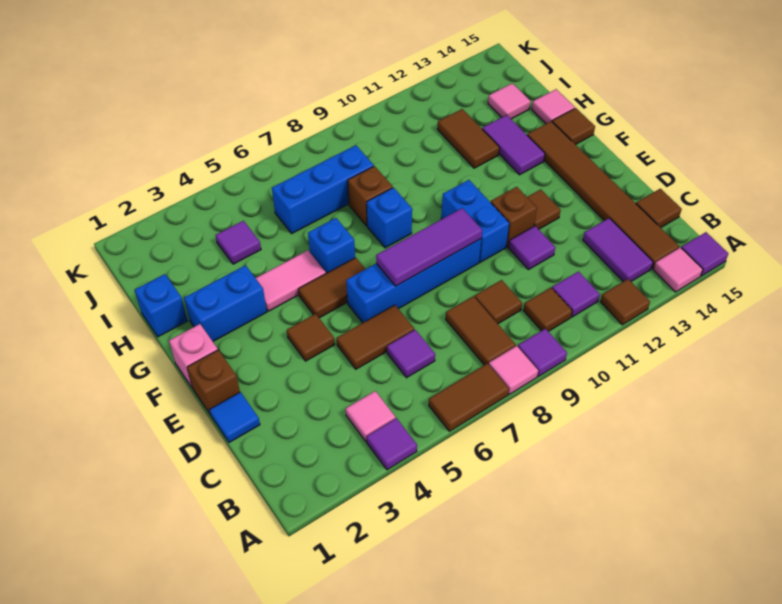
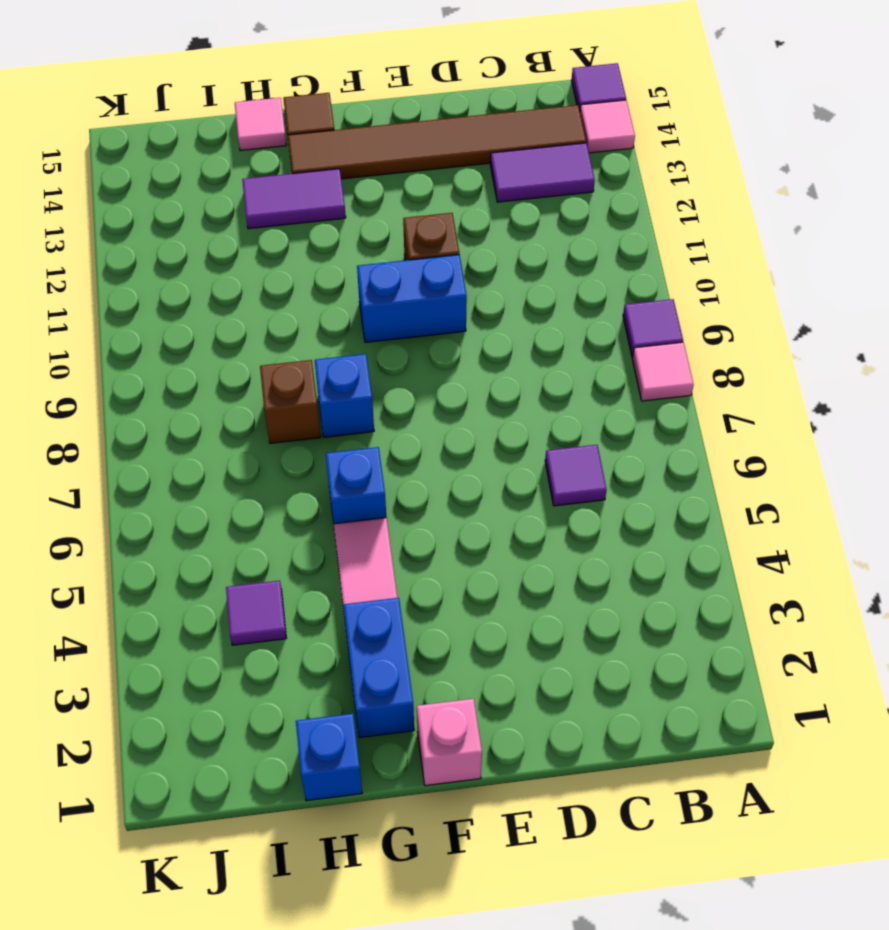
none -> purple tile A4 level 1
none -> brown tile A6:A7 level 1
none -> brown tile A12 level 1
none -> pink tile B4 level 1

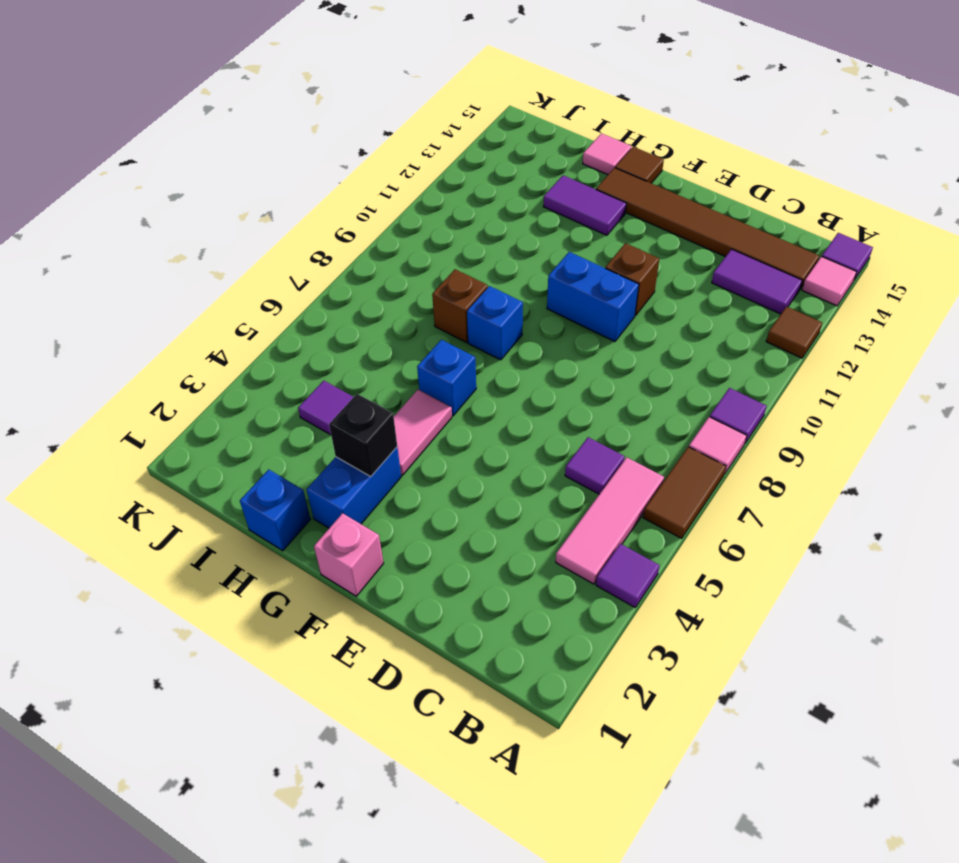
pink tile B4:B6 level 1 -> pink tile B4 level 1
black brick G3 level 2 -> none
none -> brown tile B8:C8 level 1
none -> brown tile B10 level 1
none -> purple tile B11 level 1
none -> brown tile C9 level 1

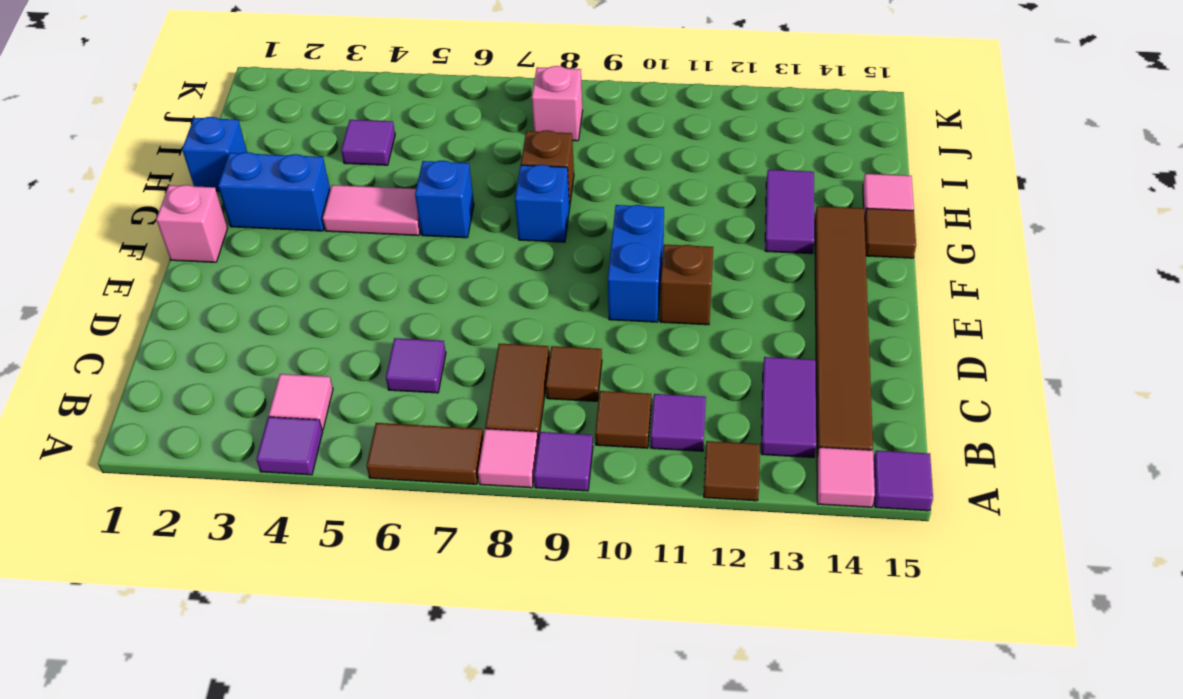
pink brick J8 level 1 -> none
none -> brown tile C15 level 1
none -> blue tile D1 level 1
none -> brown tile D5:D6 level 1
none -> purple tile D11 level 1

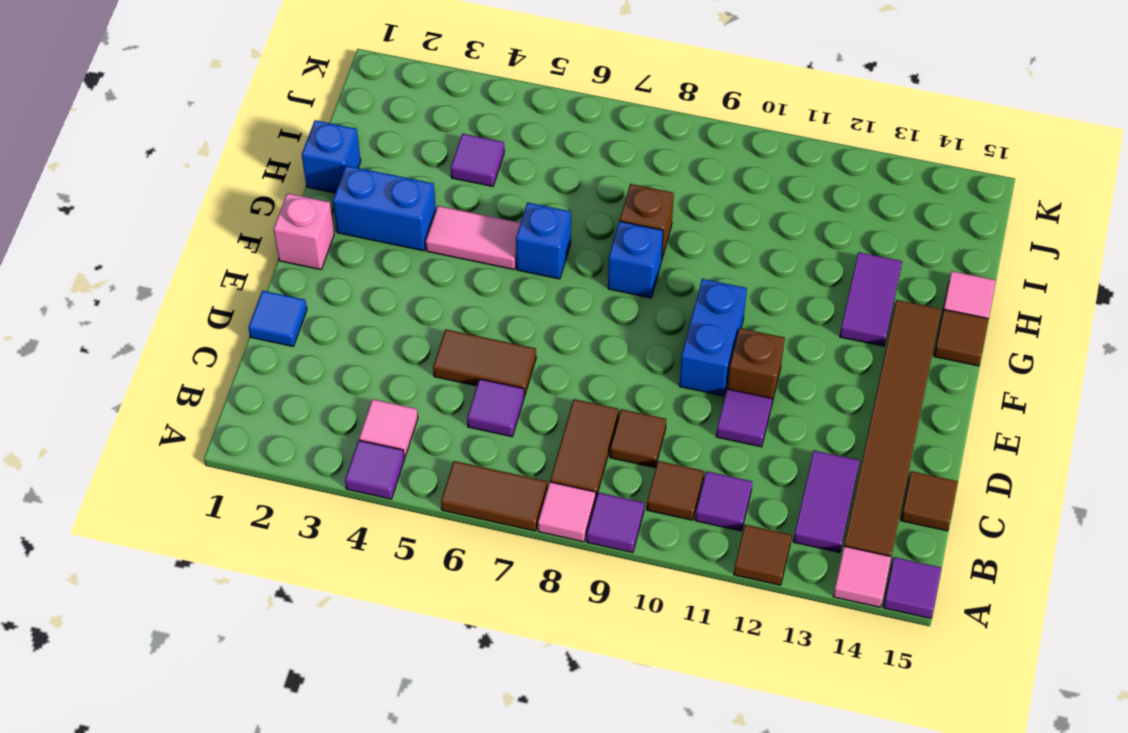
none -> brown brick E1 level 1
none -> brown tile E4 level 1
none -> blue brick E6:E9 level 1
none -> brown tile E12 level 1

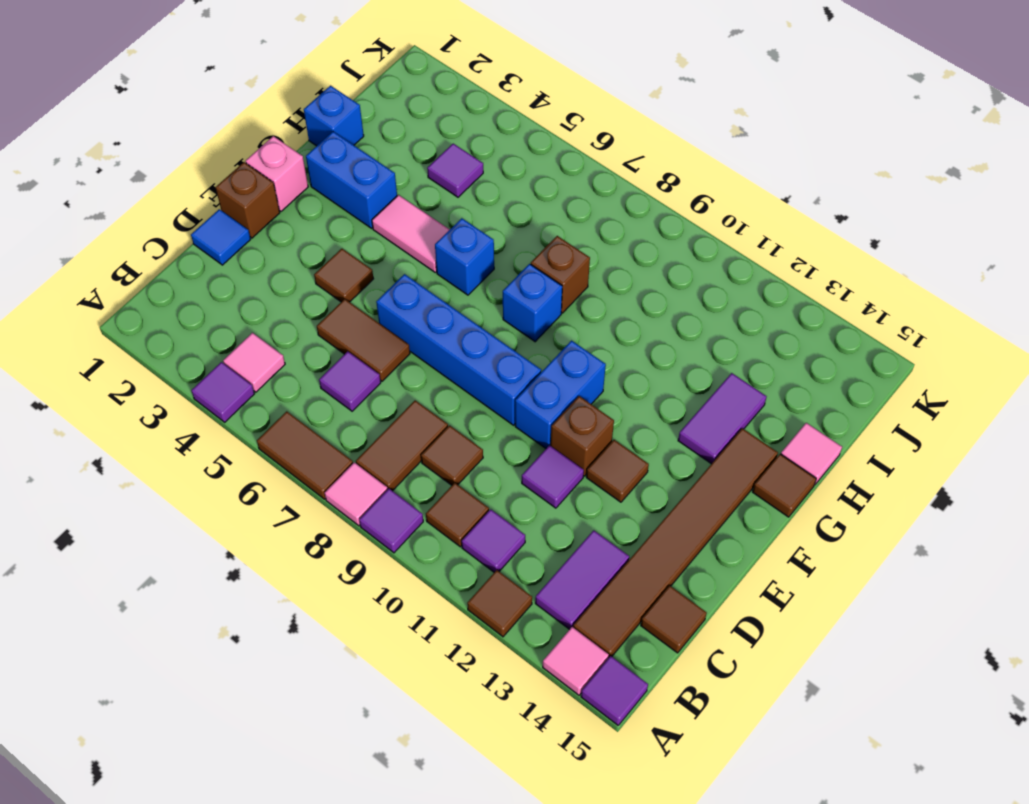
none -> brown tile F5:F6 level 1
none -> brown tile H12:I12 level 1
none -> blue brick I6:I8 level 1
none -> pink tile I14 level 1

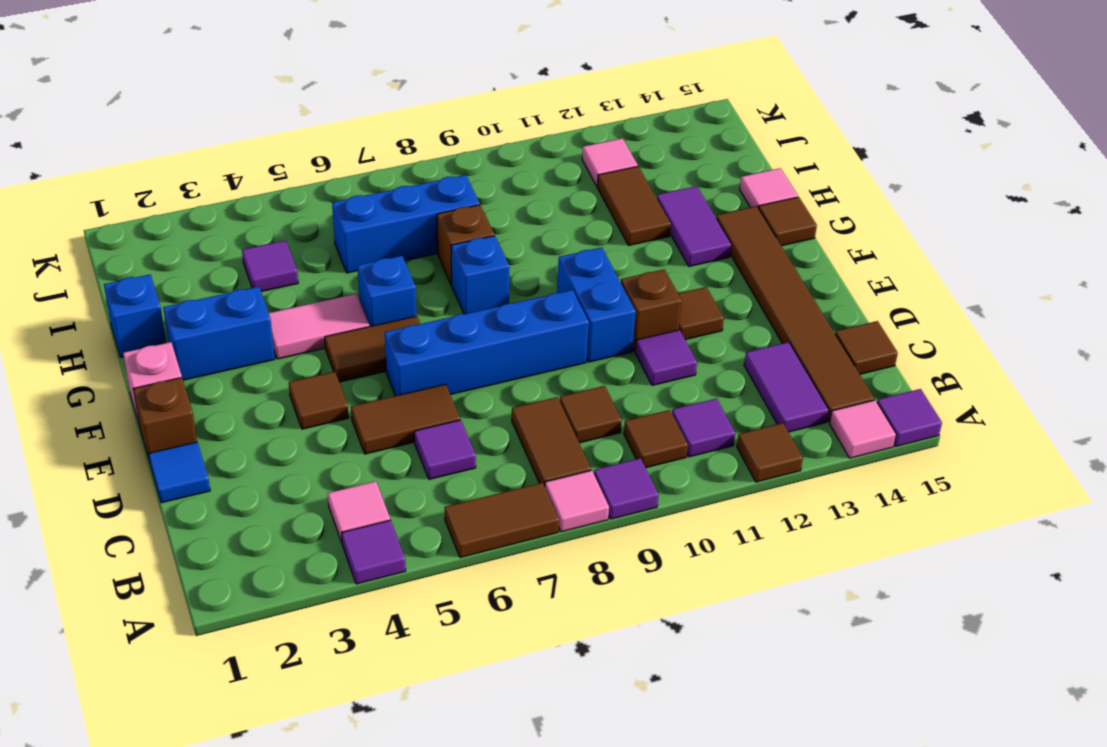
pink tile J12 level 1 -> pink tile I14 level 1
none -> purple tile E7:E9 level 2

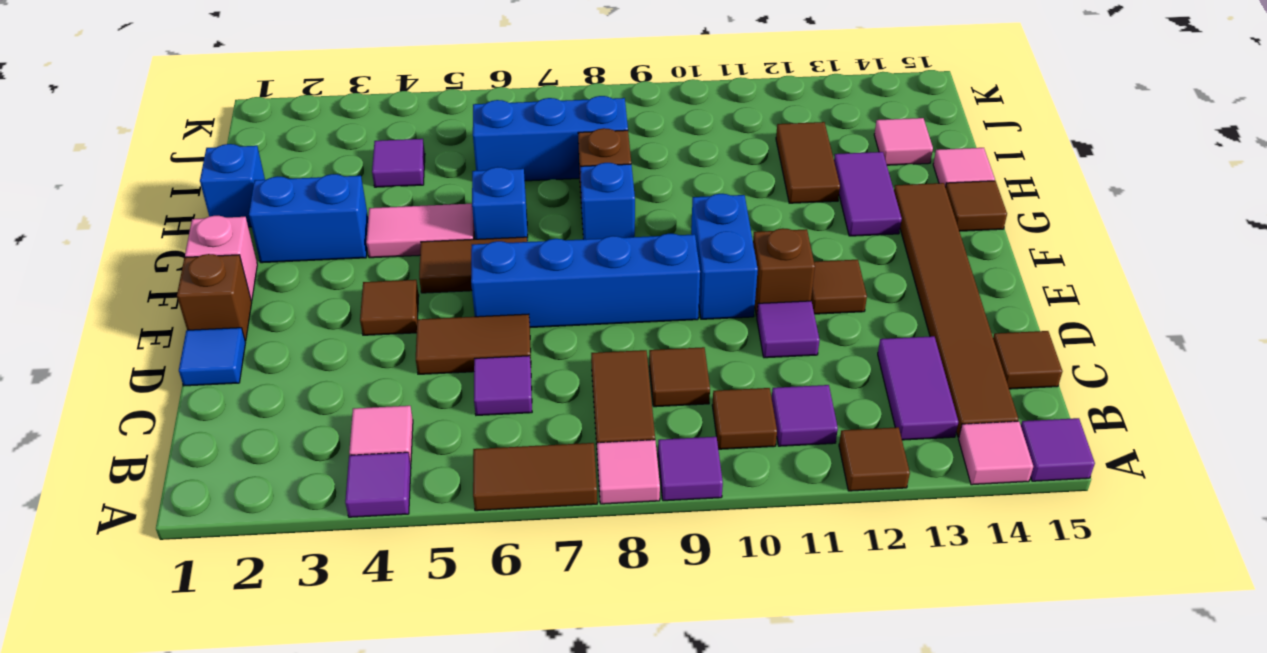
none -> purple tile E7:E9 level 2

